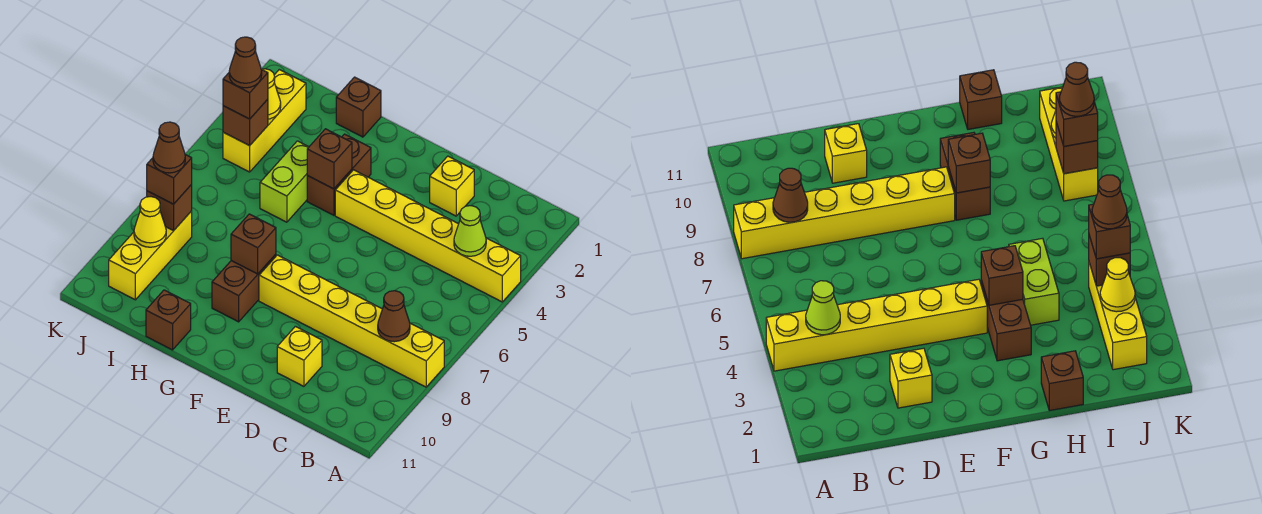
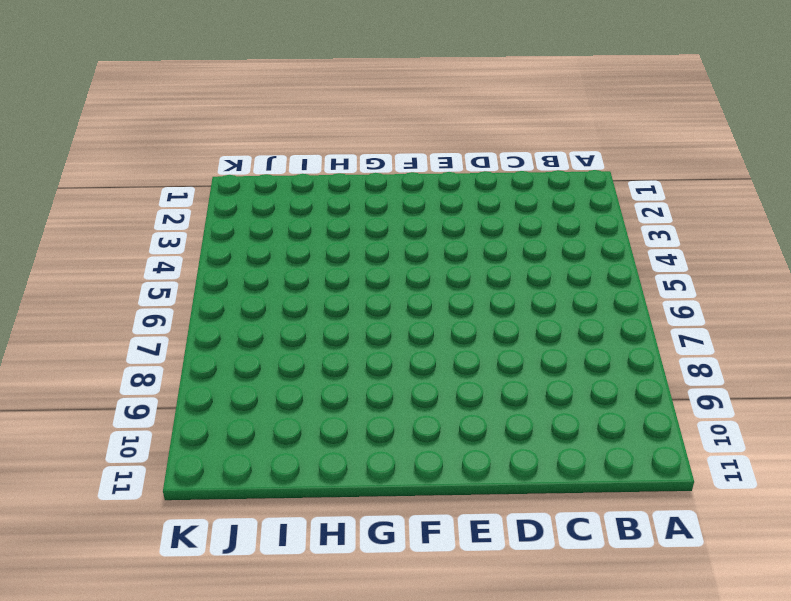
none -> yellow brick A4:F4 level 1
none -> yellow brick A8:F8 level 1
none -> yellow brick D2 level 1

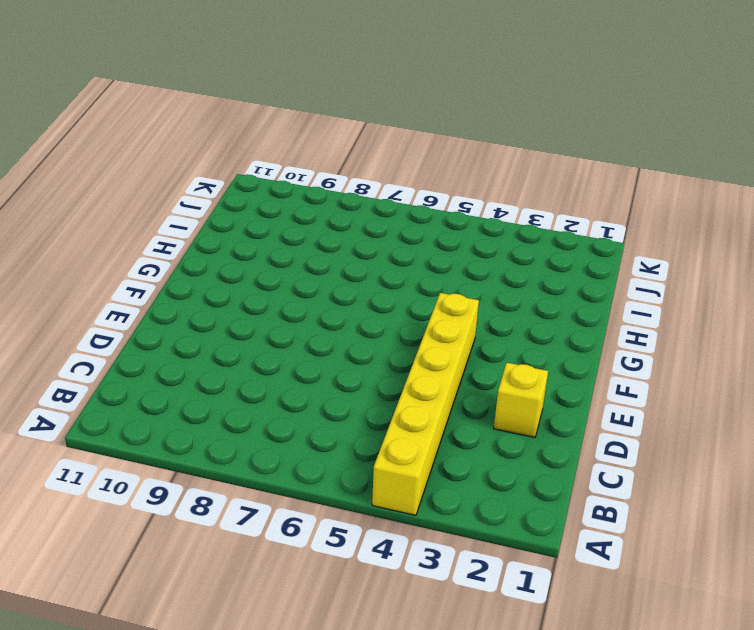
none -> yellow brick A8:F8 level 1
none -> yellow brick D10 level 1
none -> brown brick G3:G4 level 1

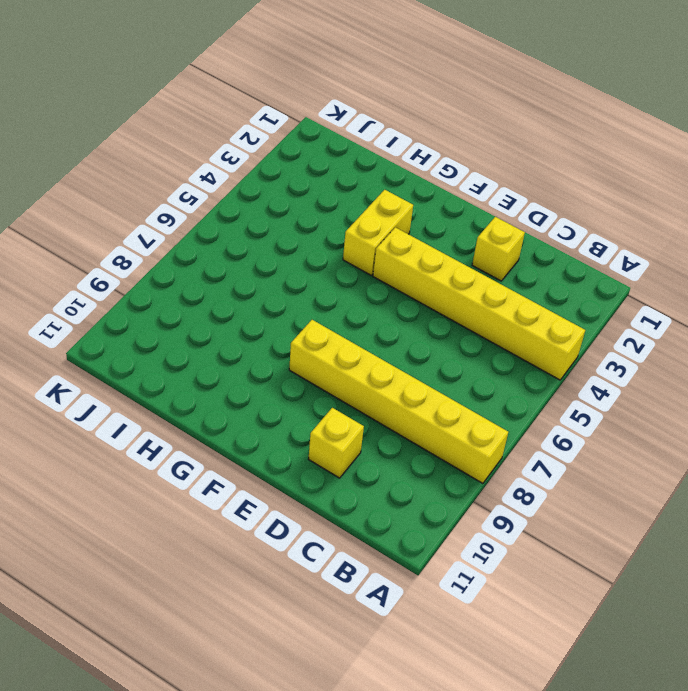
yellow brick G3:G4 level 1 -> brown brick G3:G4 level 1
none -> brown brick G8:G9 level 1
none -> brown brick H1 level 1
none -> lime brick H4:H5 level 1

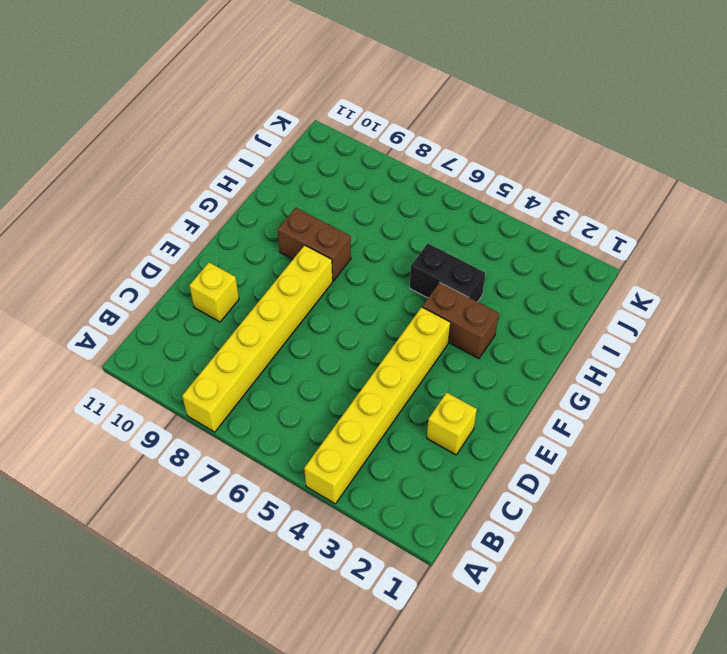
black brick H4:H5 level 1 -> lime brick H4:H5 level 1
none -> brown brick H1 level 1
none -> brown brick H11 level 1
none -> yellow brick J2:J4 level 1

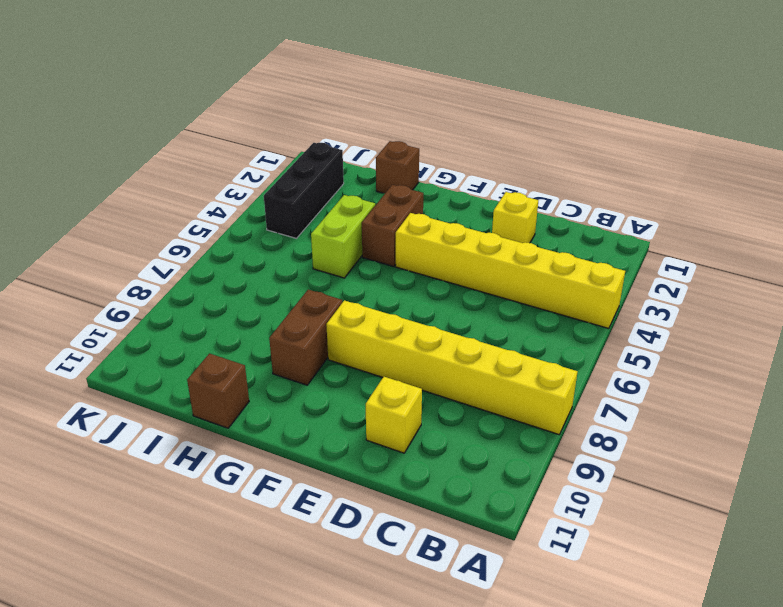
black brick J2:J4 level 1 -> yellow brick J2:J4 level 1
none -> yellow brick J8:J10 level 1
none -> lime cone B4 level 2
none -> brown cone B8 level 2

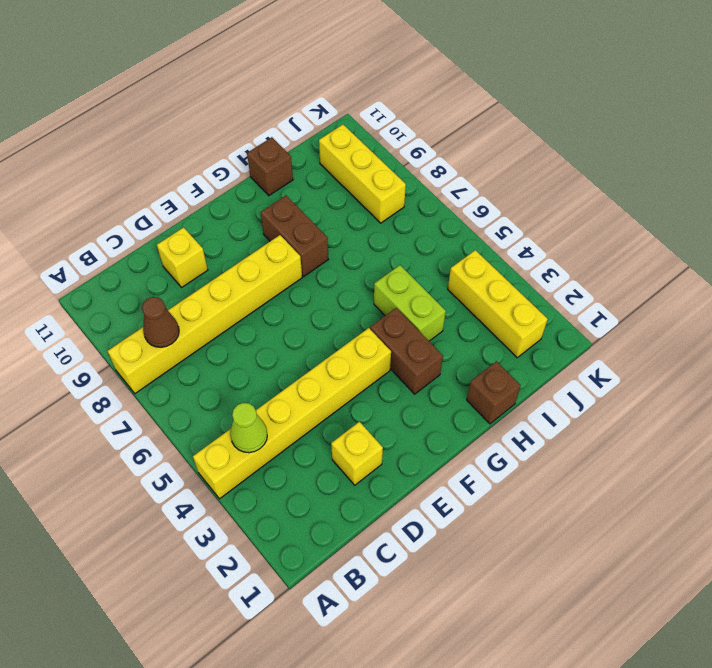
none -> brown brick G4 level 2
none -> brown brick G8 level 2
none -> yellow cone J3 level 2

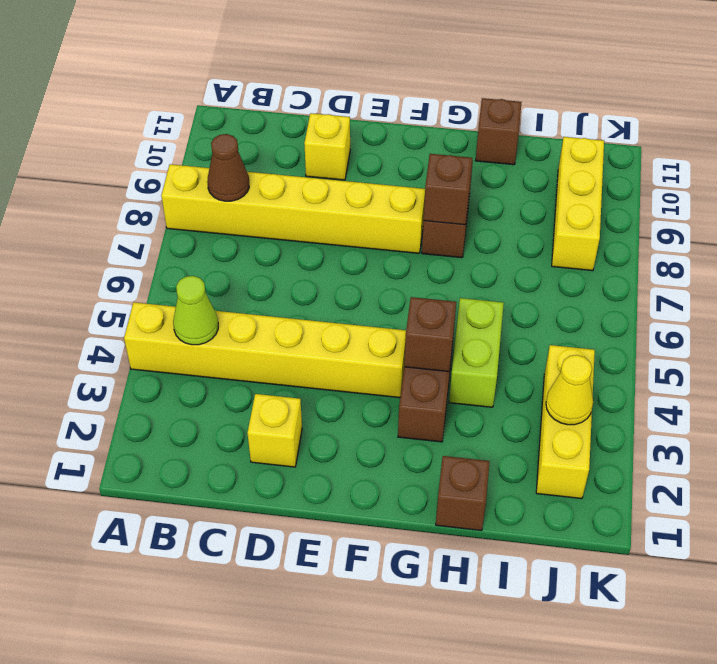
none -> brown brick J4 level 2
none -> brown brick J8 level 2
none -> yellow cone J9 level 2

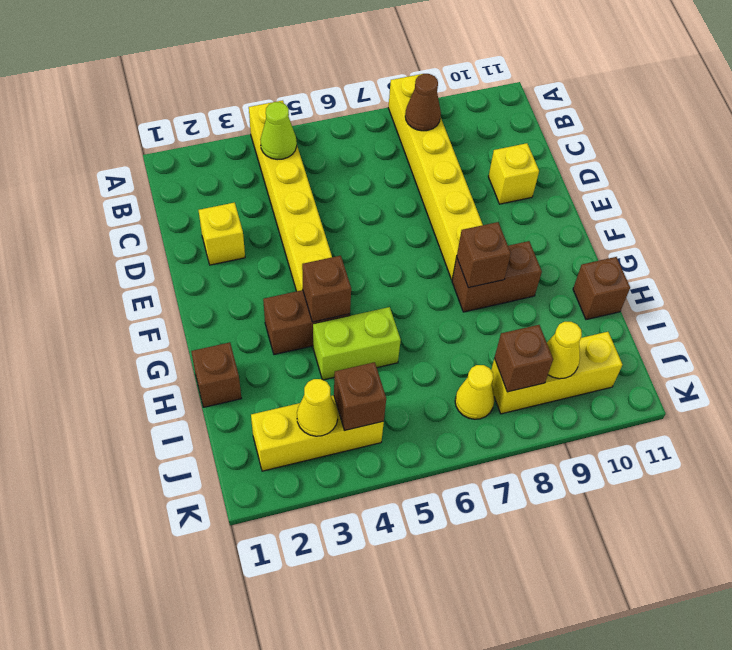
yellow cone J7 level 1 -> none
none -> brown brick J4 level 3
none -> brown brick J8 level 3
none -> brown cone J4 level 4

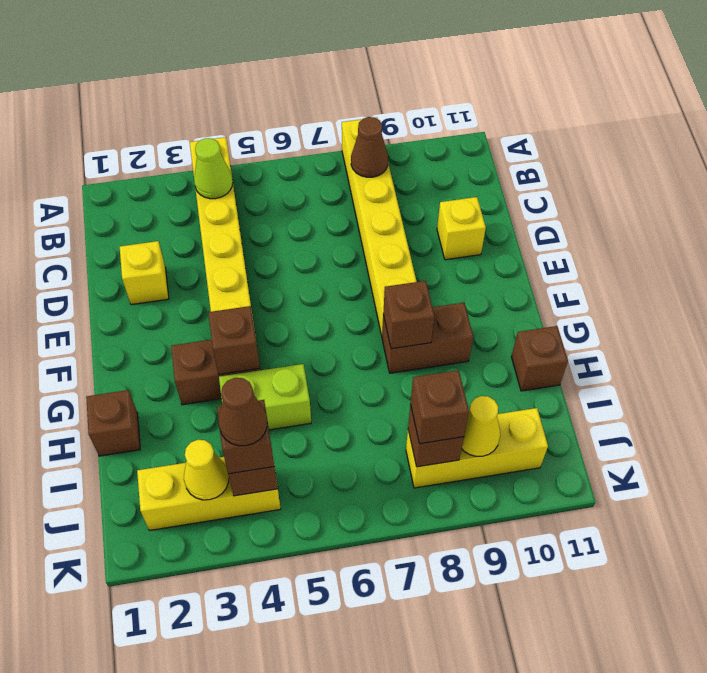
none -> brown cone J8 level 4

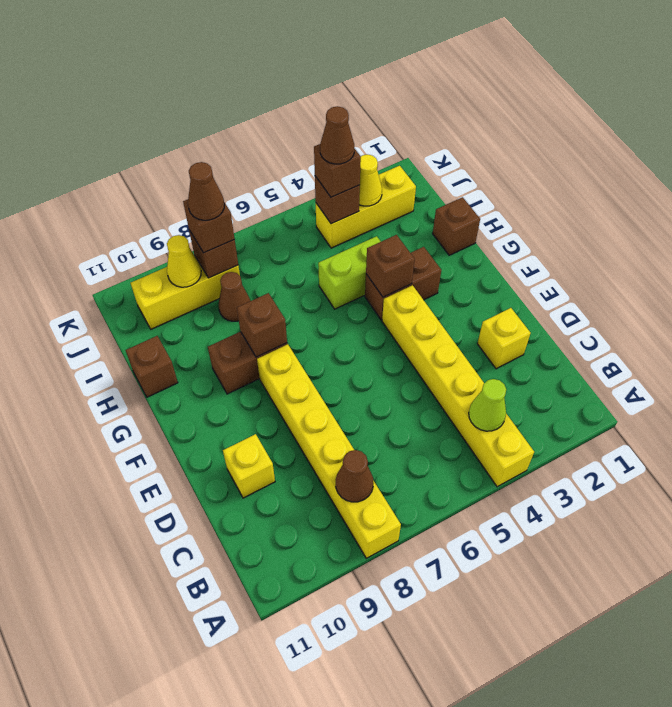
brown cone I8 level 1 -> none

